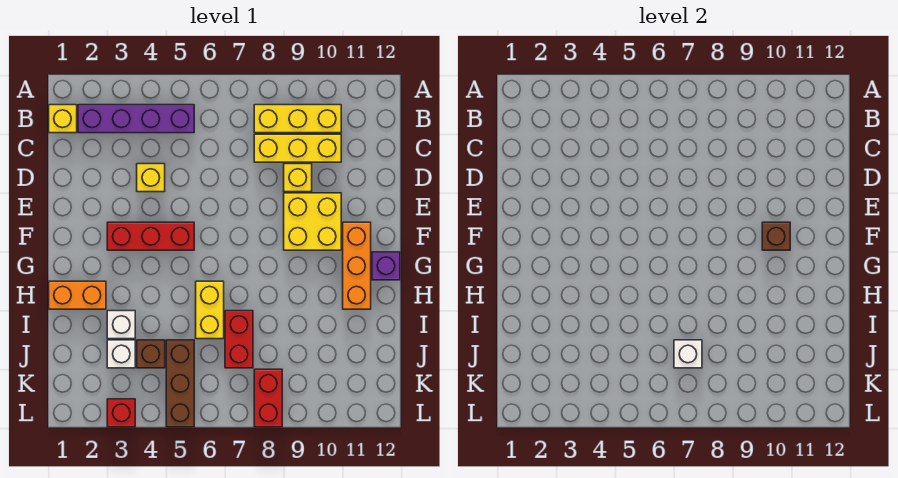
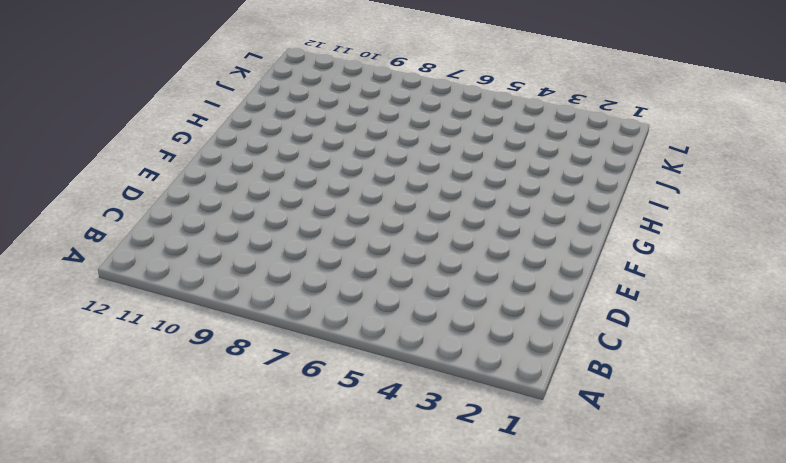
none -> yellow brick B1 level 1
none -> purple brick B2:B5 level 1
none -> yellow brick B8:B10 level 1

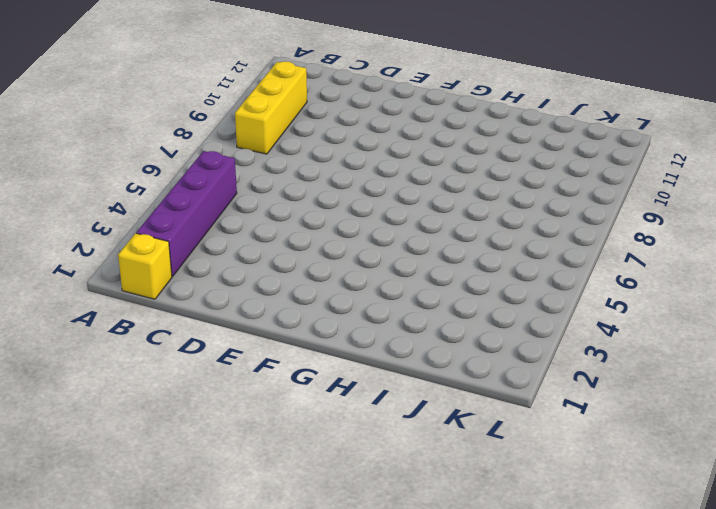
none -> yellow brick C8:C10 level 1
none -> yellow brick D4 level 1
none -> yellow brick D9 level 1

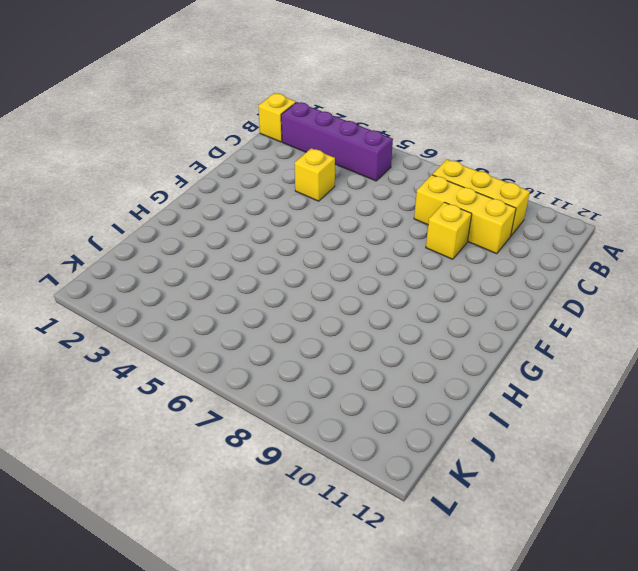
none -> yellow brick E9:F10 level 1
none -> red brick F3:F5 level 1
none -> orange brick F11:H11 level 1

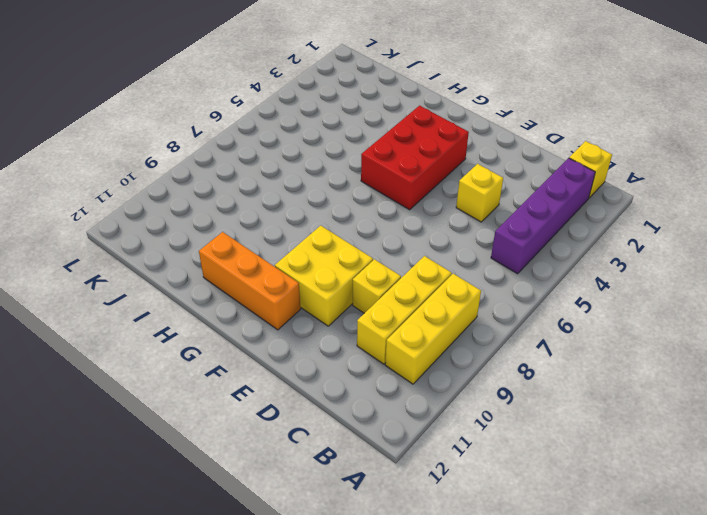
red brick F3:G5 level 1 -> red brick F3:F5 level 1
none -> purple brick G12 level 1
none -> orange brick H1:H2 level 1
none -> yellow brick H6:I6 level 1

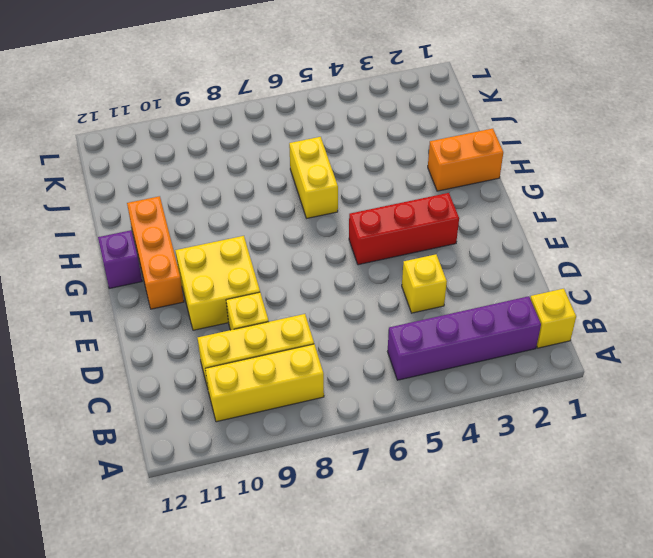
none -> white brick I3 level 1
none -> red brick I7:J7 level 1
none -> white brick J3 level 1

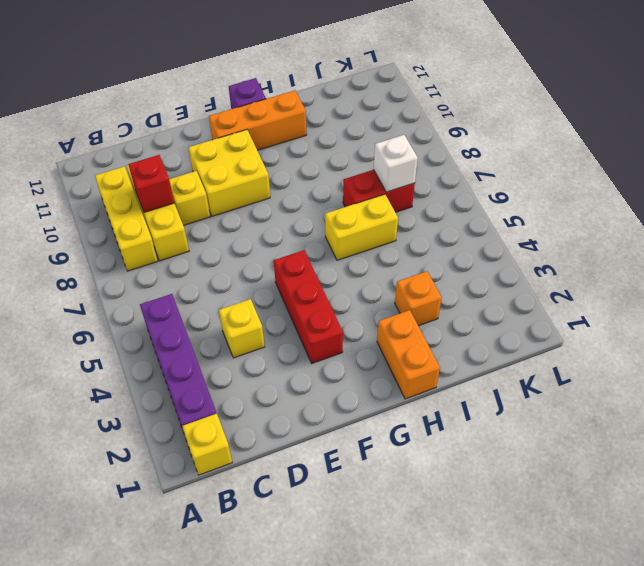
red brick C9 level 2 -> red brick L3 level 1
orange brick I3 level 1 -> white brick I3 level 1
none -> white brick J3 level 1
none -> brown brick J4 level 1
none -> brown brick J5:L5 level 1

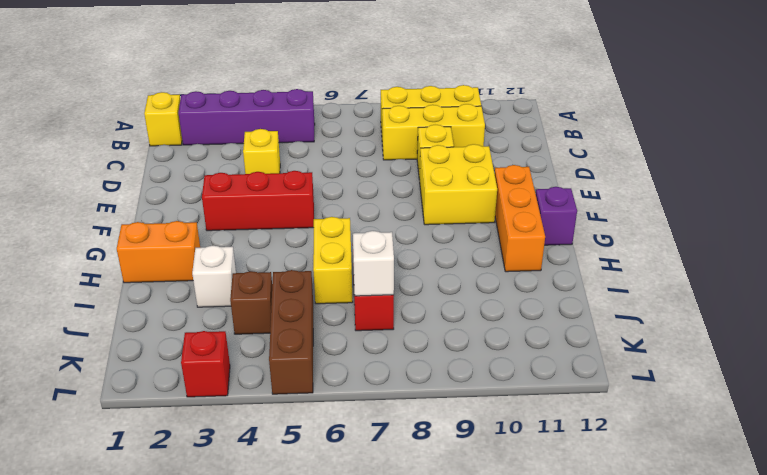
none -> white brick J3 level 1
none -> red brick K8:L8 level 1
none -> brown brick F10 level 2

